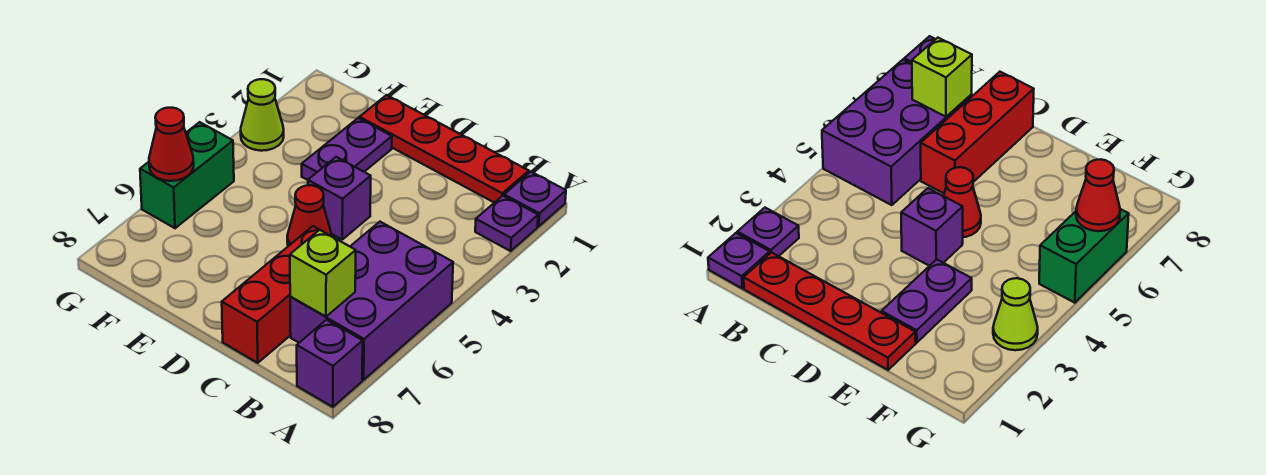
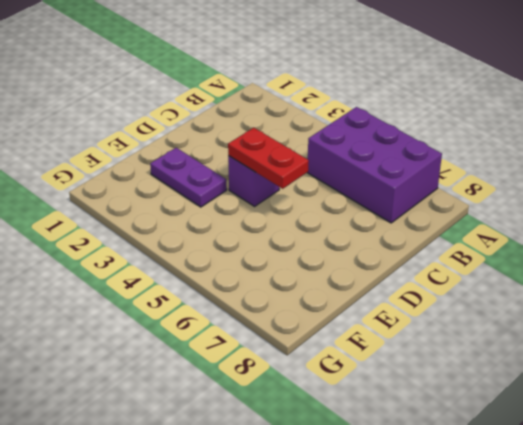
red plate D4:D5 level 2 -> none
none -> purple plate A1 level 1
none -> purple plate A2 level 1
none -> purple brick A8 level 1

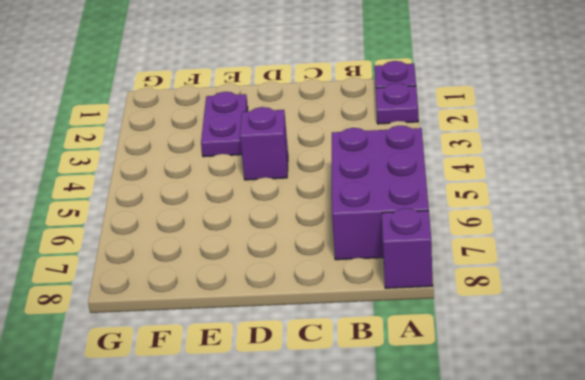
none -> red plate B1:E1 level 1
none -> red brick C6:C8 level 1
none -> red cone D5 level 1

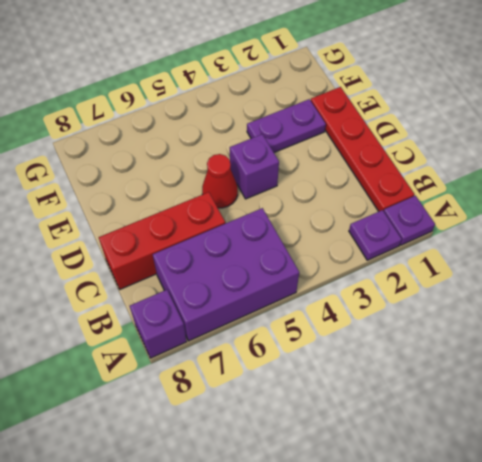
none -> lime cone G3 level 1
none -> green brick G5:G6 level 1
none -> lime brick B7 level 2

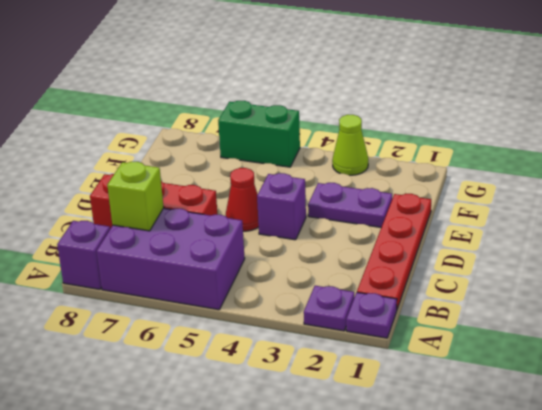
none -> red cone G6 level 2

